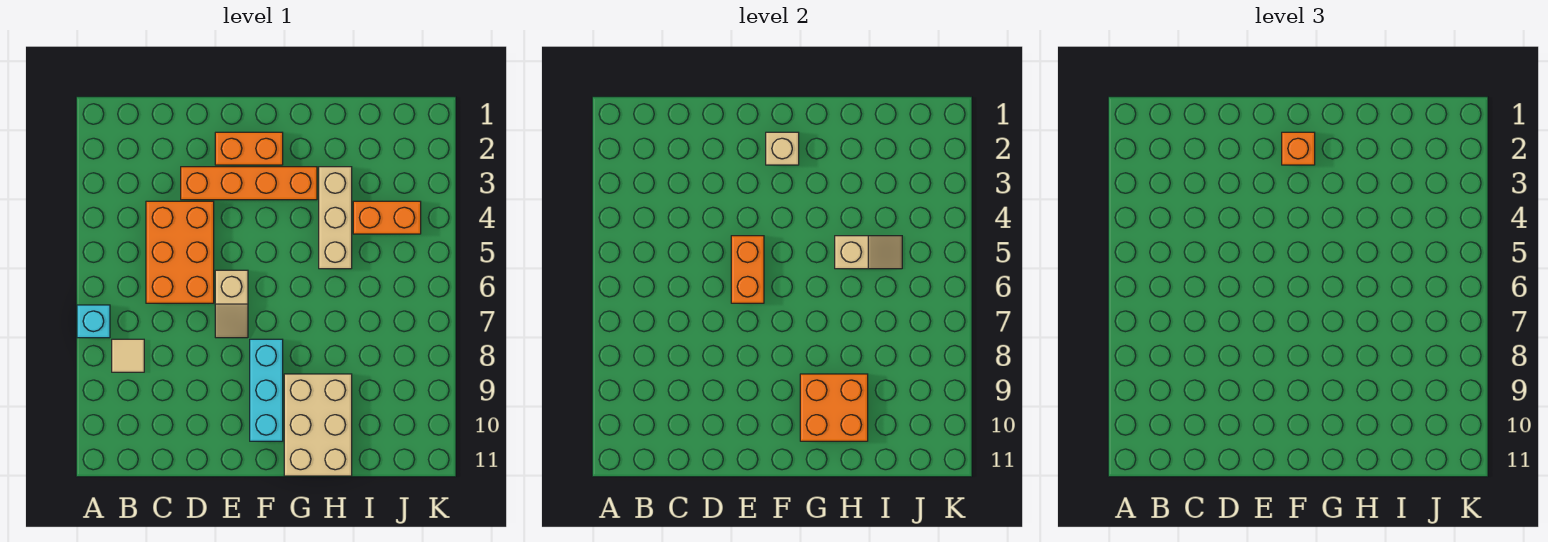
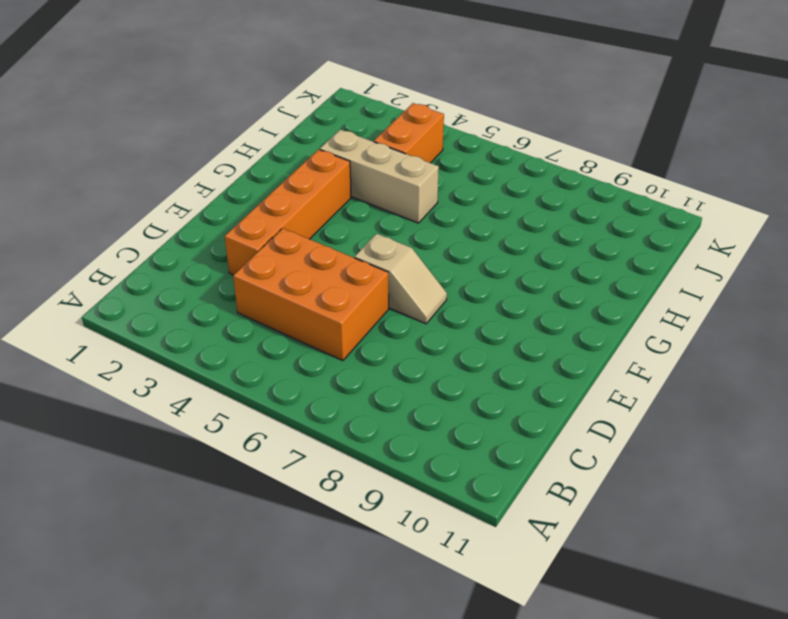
none -> cyan brick A7 level 1
none -> tan tile B8 level 1
none -> orange brick E2:F2 level 1

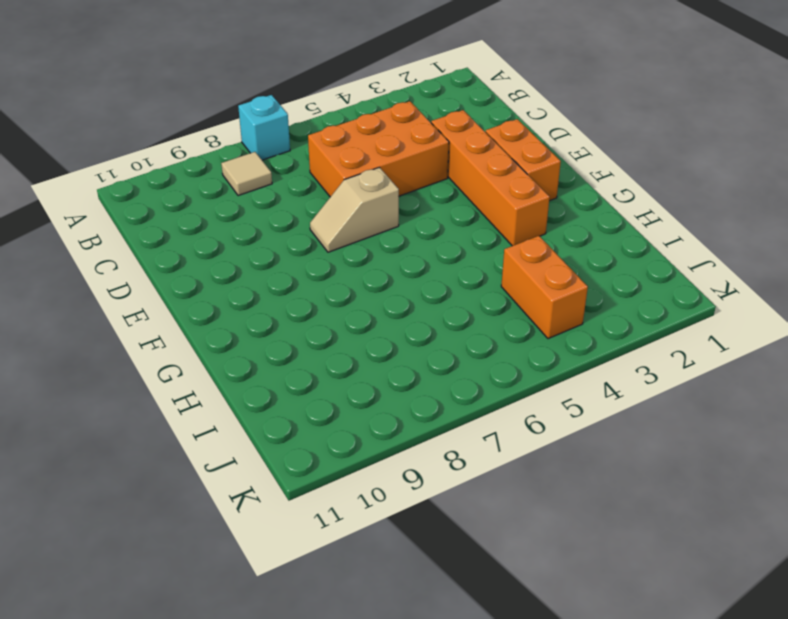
none -> cyan brick F8:F10 level 1
none -> tan brick G9:H11 level 1
none -> tan brick H3:H5 level 1

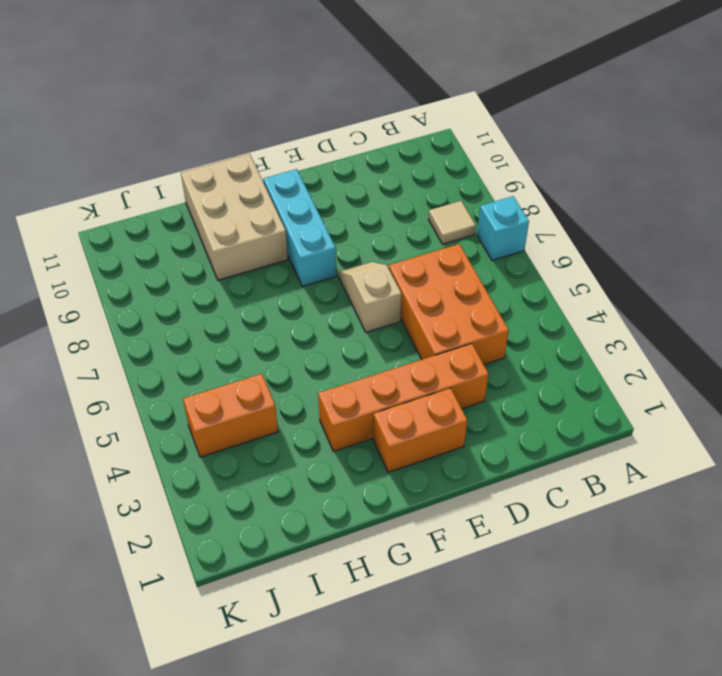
none -> tan brick H3:H5 level 1
none -> orange brick E5:E6 level 2
none -> tan brick F2 level 2

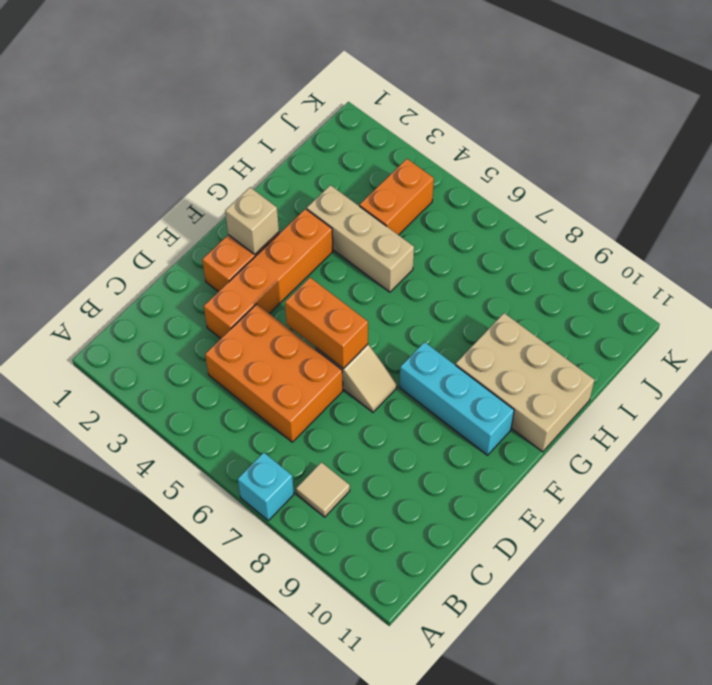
none -> orange brick G9:H10 level 2
none -> tan slope H5:I5 level 2 top H
none -> orange brick F2 level 3

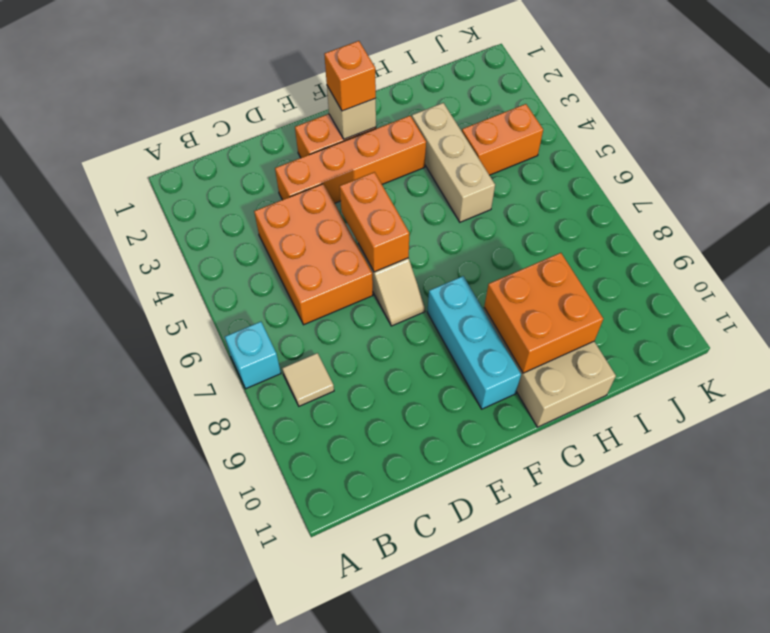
none -> tan slope H5:I5 level 2 top H

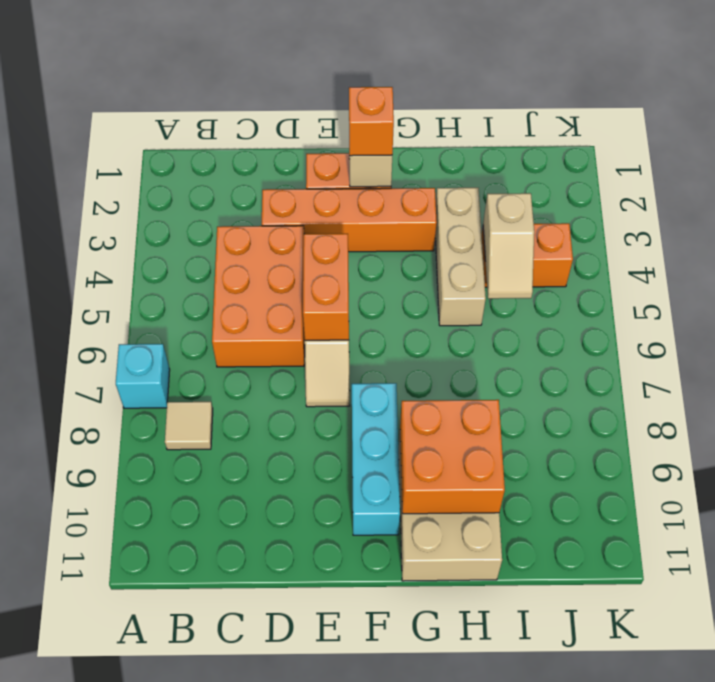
tan slope I4:I5 level 2 top 4 -> tan slope H5:I5 level 2 top H

